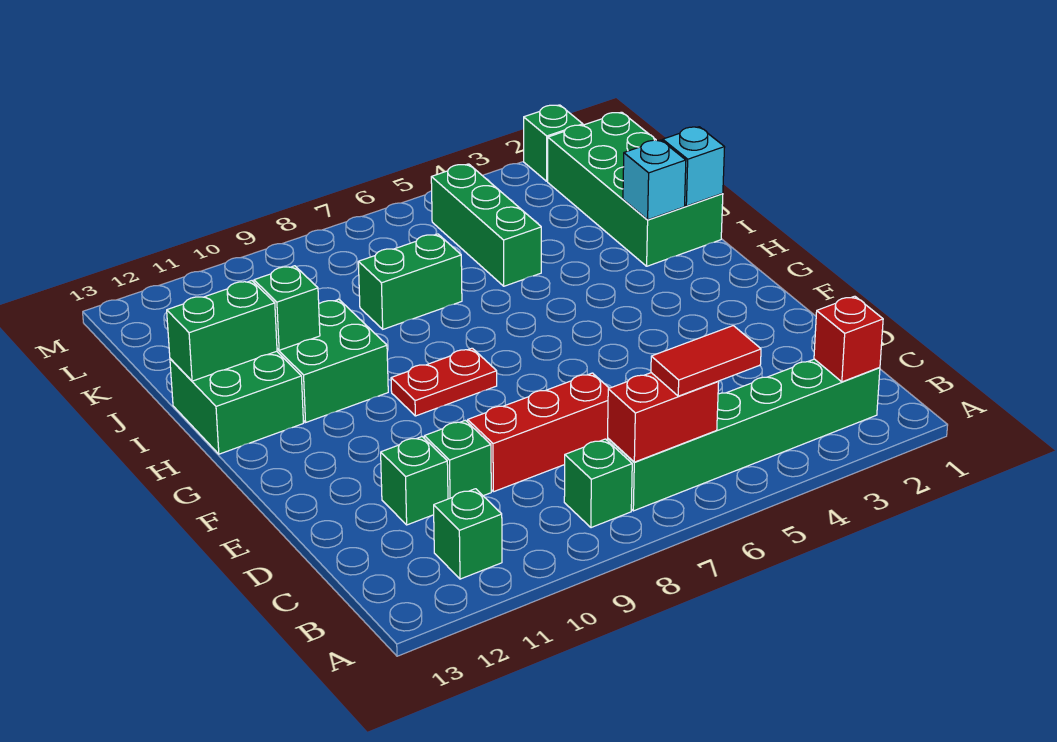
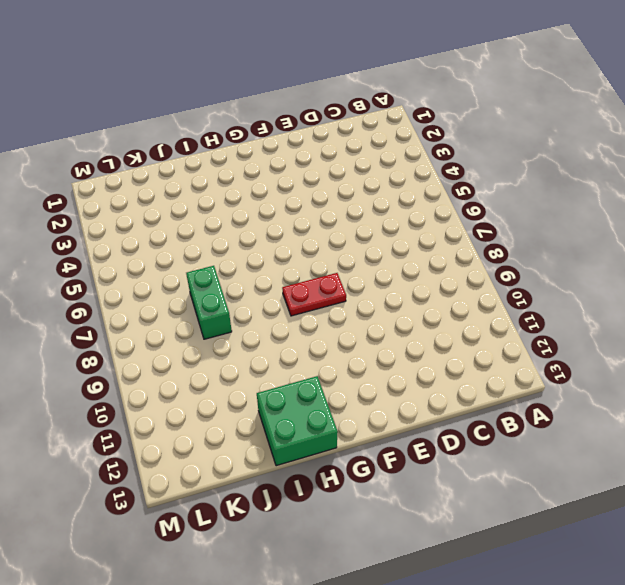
red plate F8:G8 level 1 -> red plate G8:G9 level 1
none -> green brick B2:B7 level 1
none -> green brick B8 level 1
none -> green brick B11 level 1

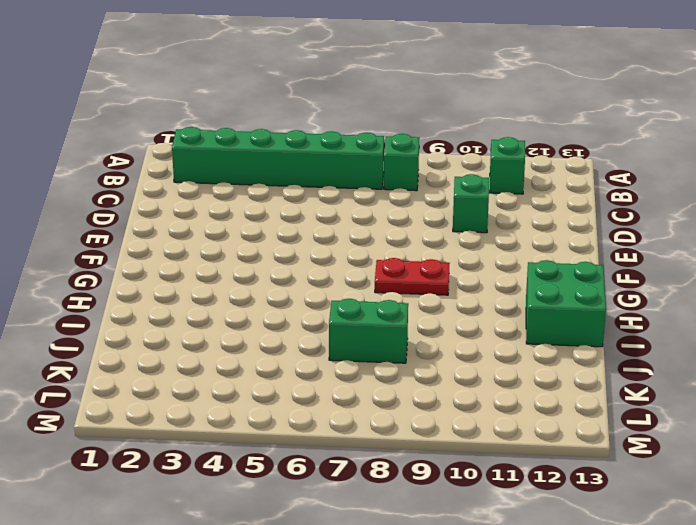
none -> red brick D7:D9 level 1
none -> green brick D11 level 1
none -> green brick H10:I11 level 1

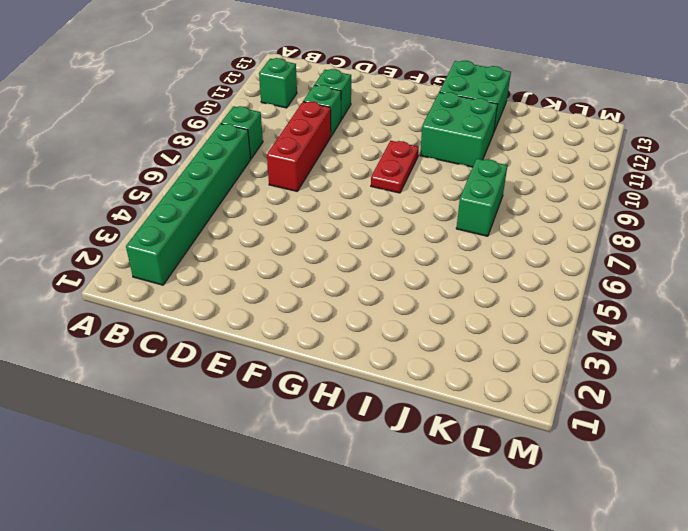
none -> green brick I1:L2 level 1
none -> green brick J5:L5 level 1
none -> green brick M2 level 1

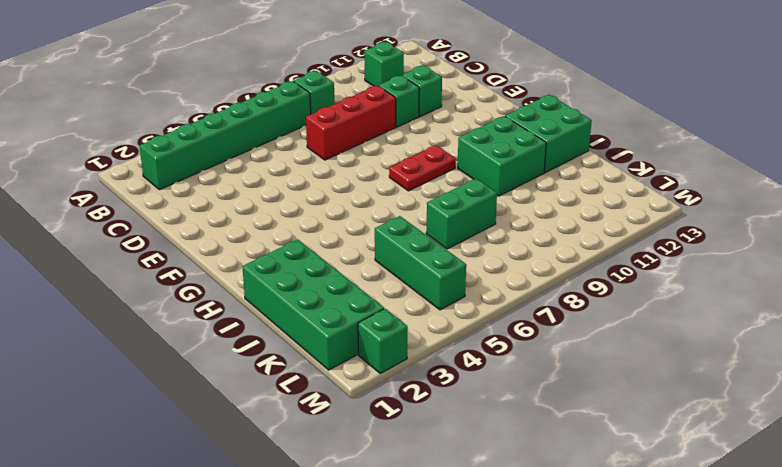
none -> red brick B2 level 2
none -> red brick B6:B7 level 2
none -> cyan brick I1 level 2

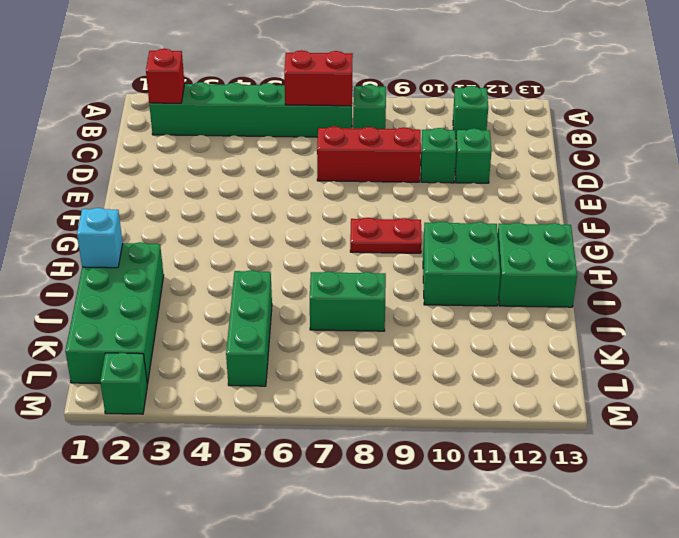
none -> cyan brick I2 level 2
none -> green brick I11 level 2
none -> green brick I12:I13 level 2

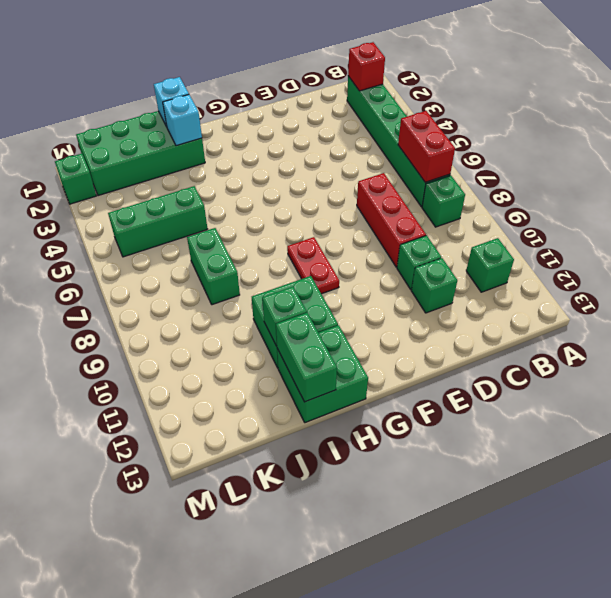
none -> red tile B5:B6 level 3

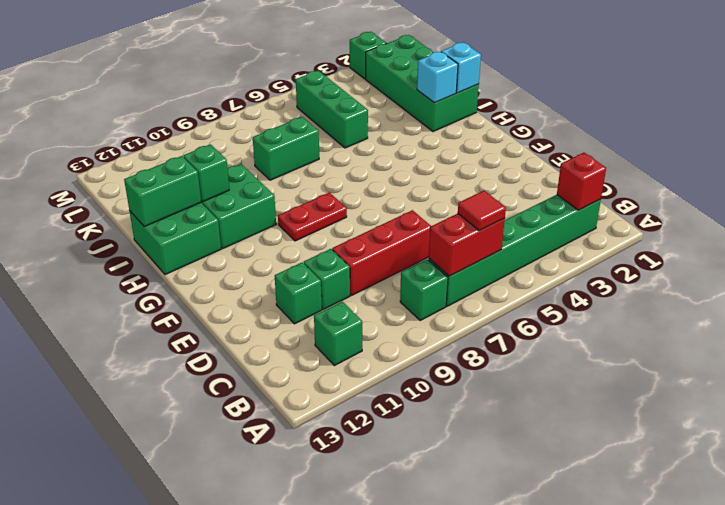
red tile B6 level 3 -> red tile B5:B6 level 3

